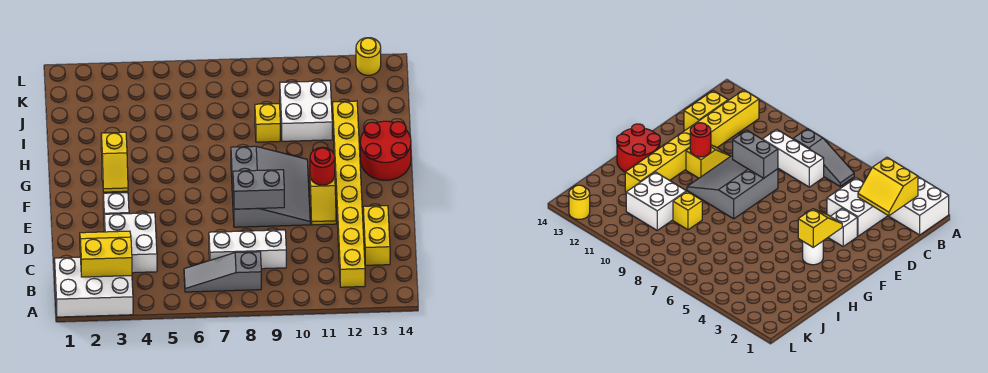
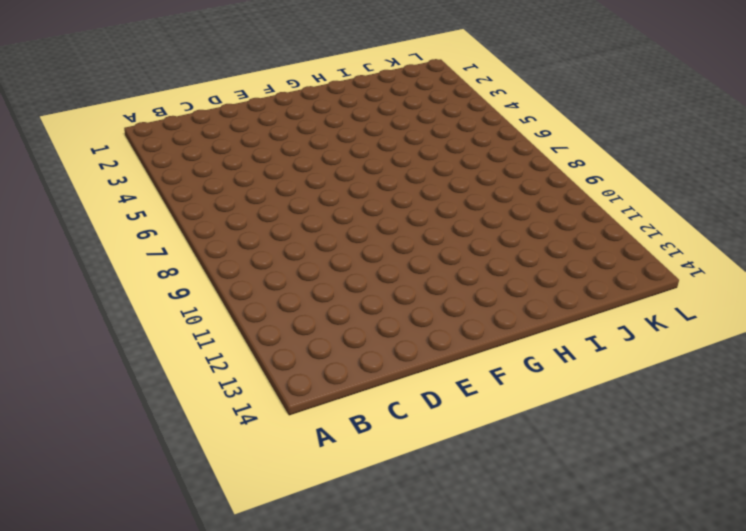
none -> white brick A1:B3 level 1
none -> grey slope B6:B8 level 1 top 8
none -> yellow brick B12:I12 level 1

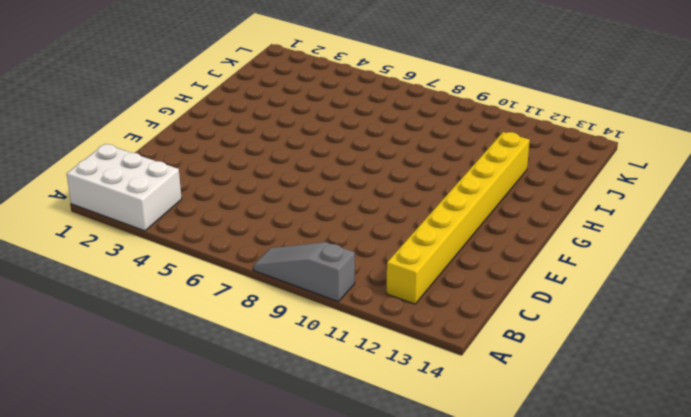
grey slope A8:A10 level 1 top 10 -> grey slope B6:B8 level 1 top 8
none -> white brick C3:D4 level 1
none -> white brick C7:C9 level 1
none -> yellow brick C13:D13 level 1

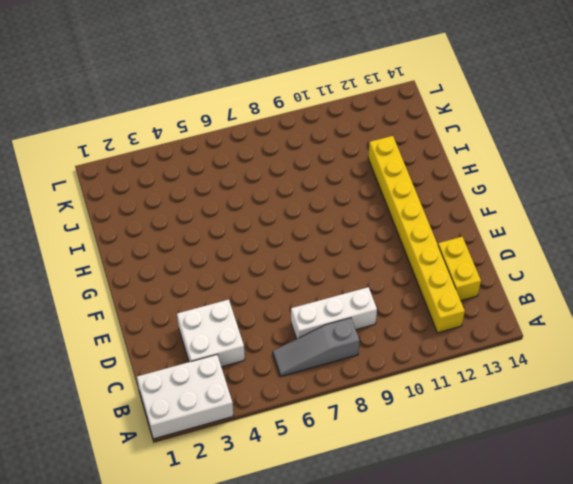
none -> white brick E3 level 1
none -> grey slope E8:G10 level 1 top 8
none -> yellow slope E11:F11 level 1 top F

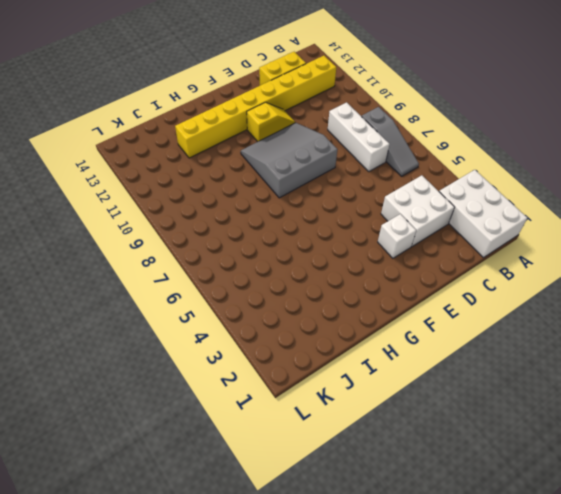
none -> white round brick G3 level 1
none -> red round brick G13:H14 level 1
none -> yellow brick I9 level 1

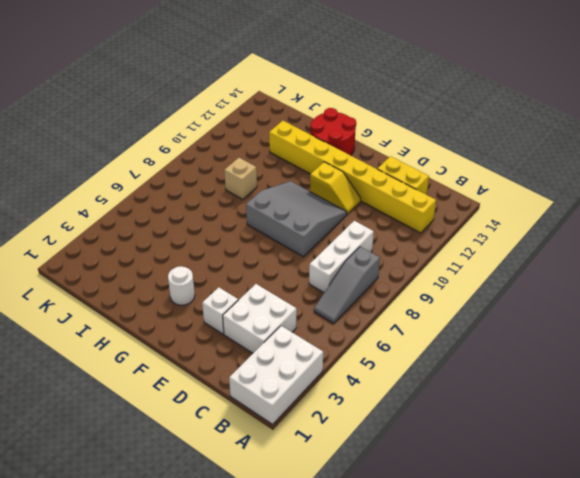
tan brick I9 level 1 -> yellow brick I9 level 1
none -> white brick I10:J11 level 1
none -> yellow round brick L13 level 1
none -> yellow slope B2:C3 level 2 top B

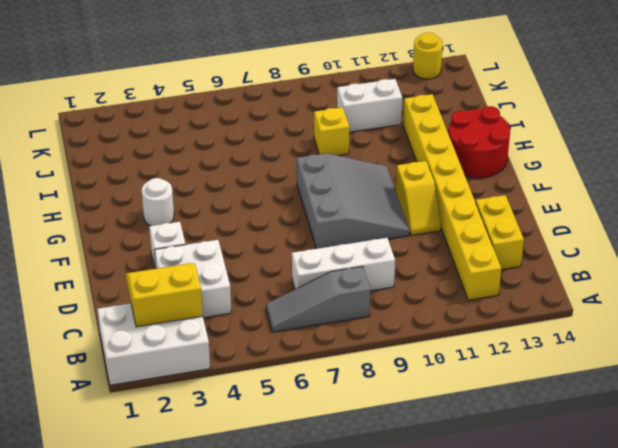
white brick J10:J11 level 1 -> white brick I10:J11 level 1
none -> grey brick E8:E9 level 2
none -> yellow slope F3:G3 level 2 top G
none -> red round brick F11 level 2

